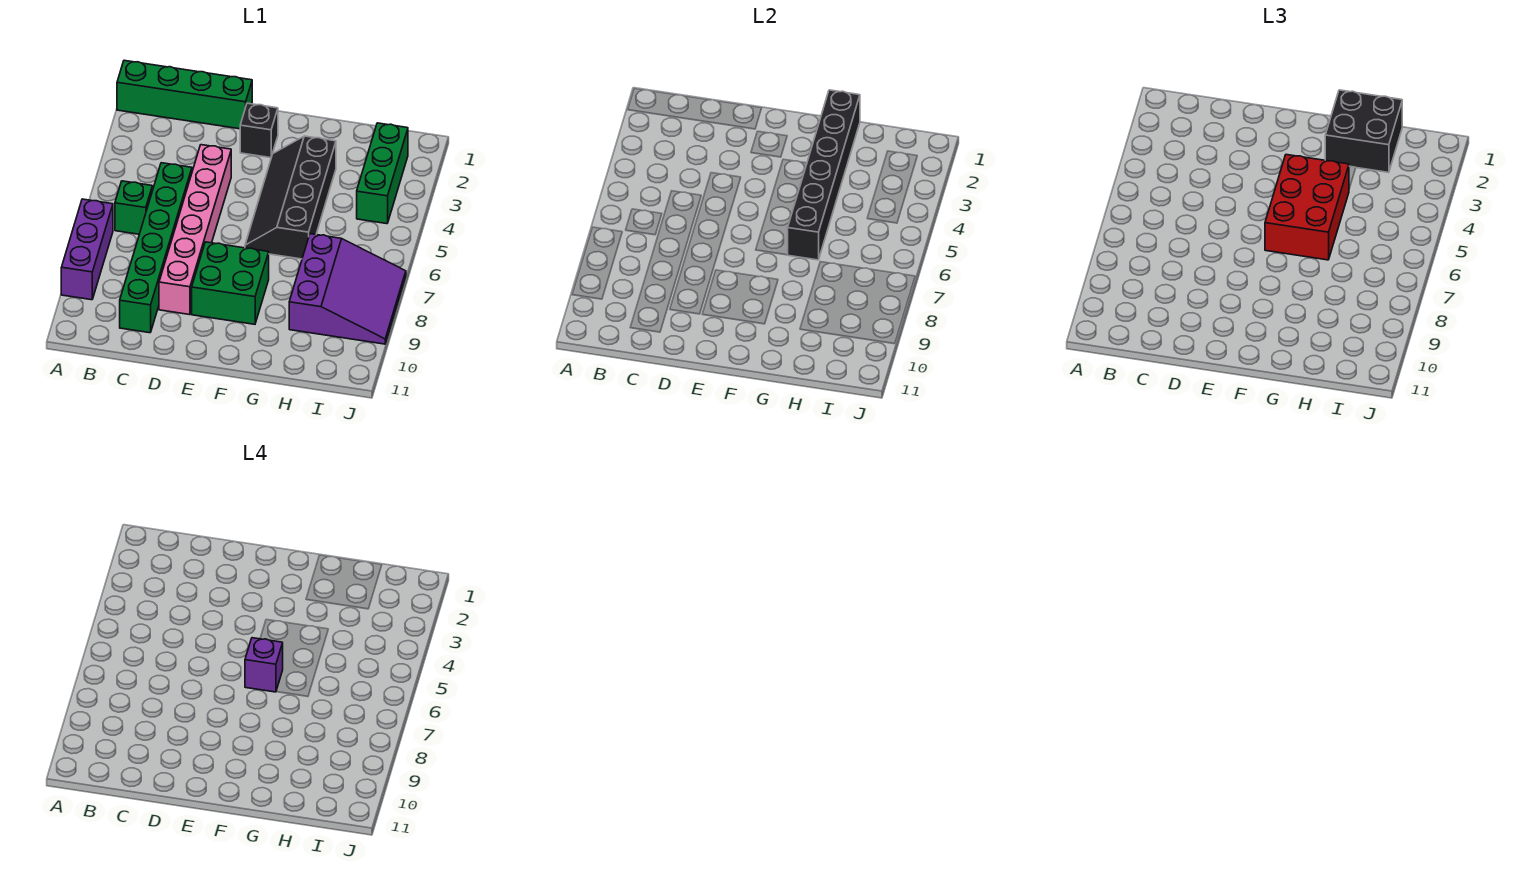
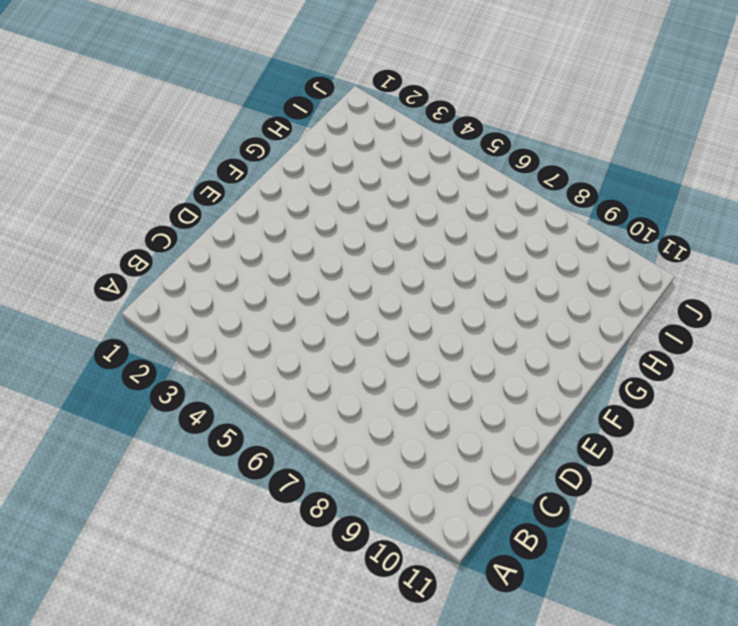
none -> green brick A1:D1 level 1
none -> purple brick A7:A9 level 1
none -> green brick B6 level 1

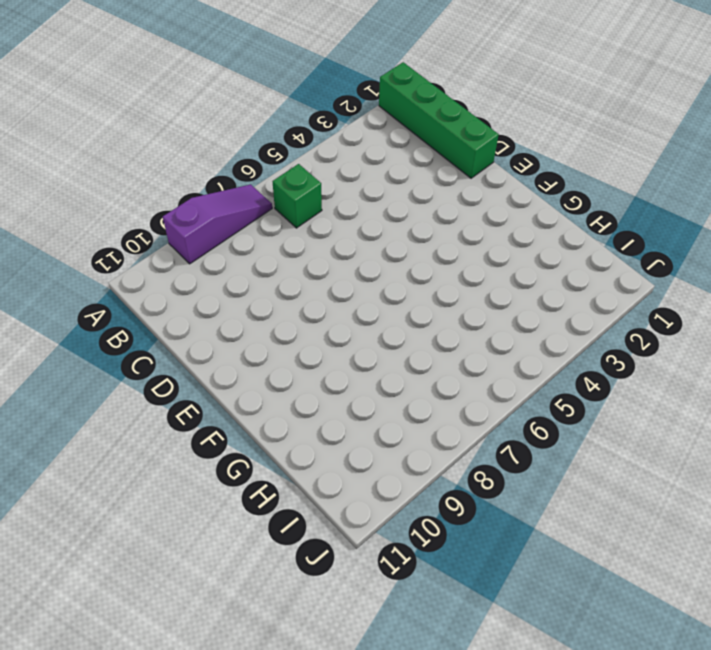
purple slope A7:A9 level 1 top 9 -> purple brick A7:A9 level 1
none -> green brick C5:C10 level 1
none -> pink brick D4:D9 level 1
none -> black brick E2 level 1

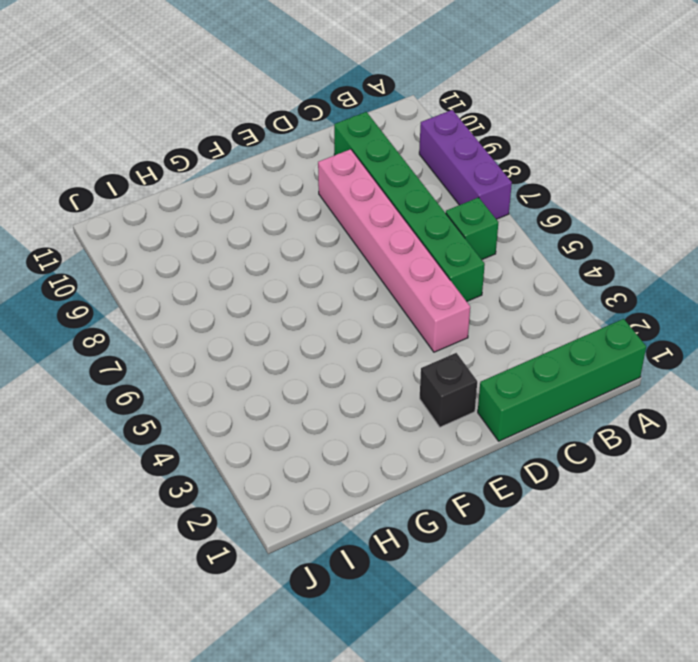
none -> green brick E8:F9 level 1
none -> black slope F3:G6 level 1 top G
none -> purple slope H7:J9 level 1 top H

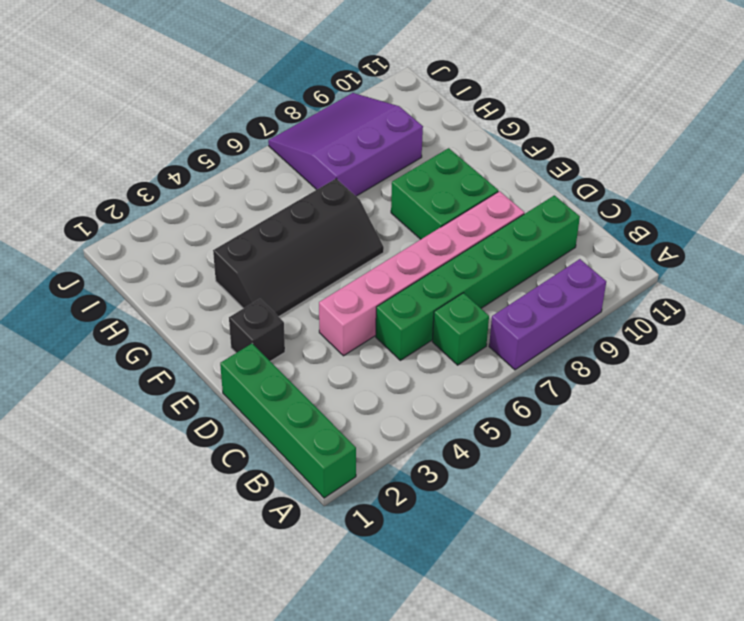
none -> green brick I2:I4 level 1
none -> black brick G1:G6 level 2
none -> red brick F4:G6 level 3

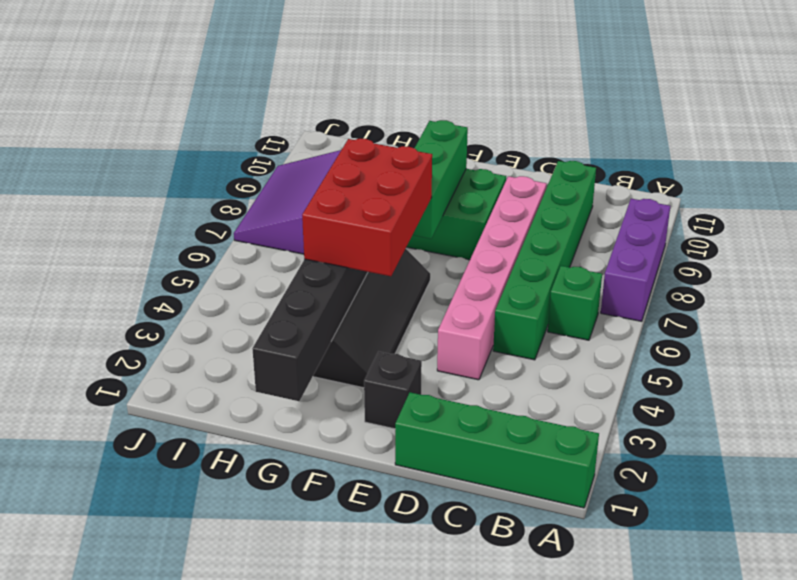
green brick F7:F9 level 2 -> green brick I2:I4 level 1
none -> black brick G1:H2 level 3
none -> purple brick F6 level 4

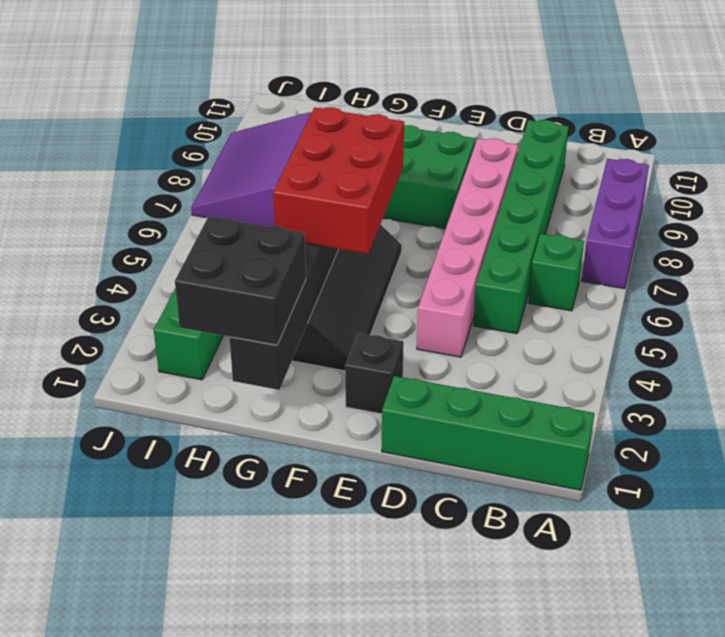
none -> purple brick F6 level 4

